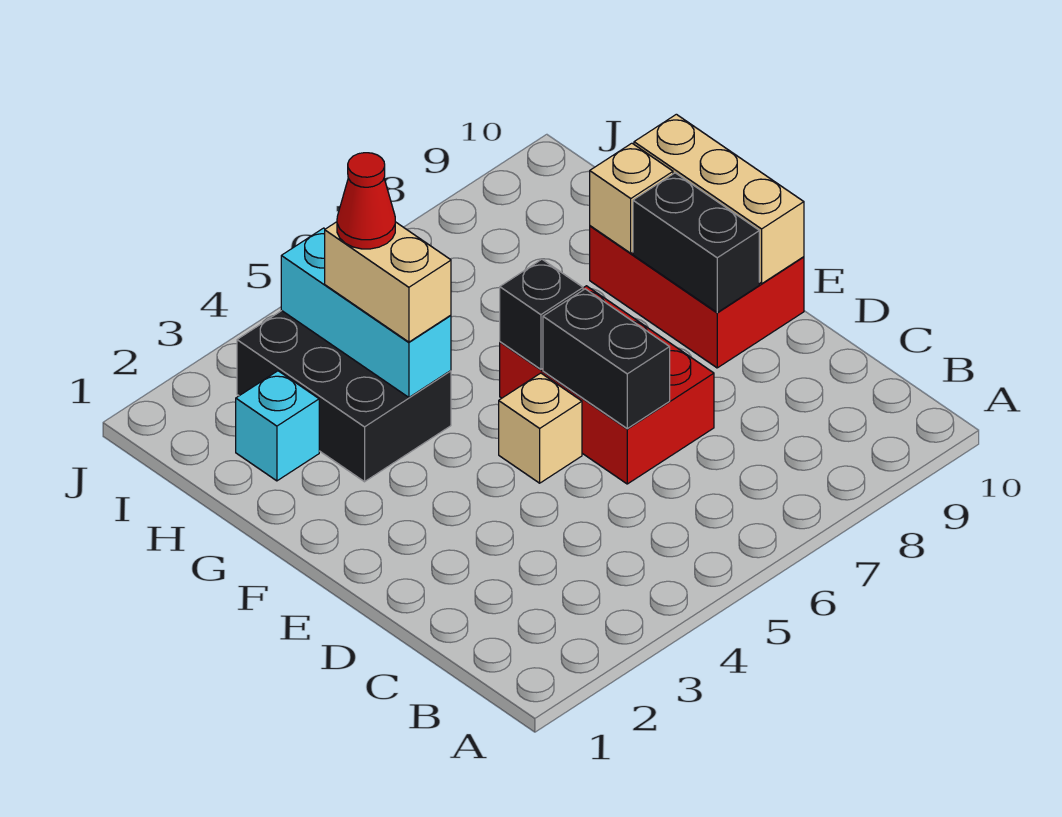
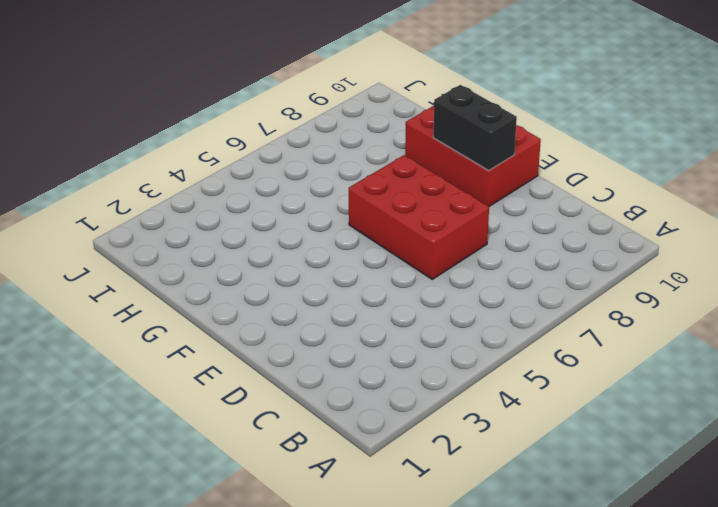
none -> tan brick E5 level 1
none -> black brick G3:I4 level 1
none -> cyan brick H2 level 1

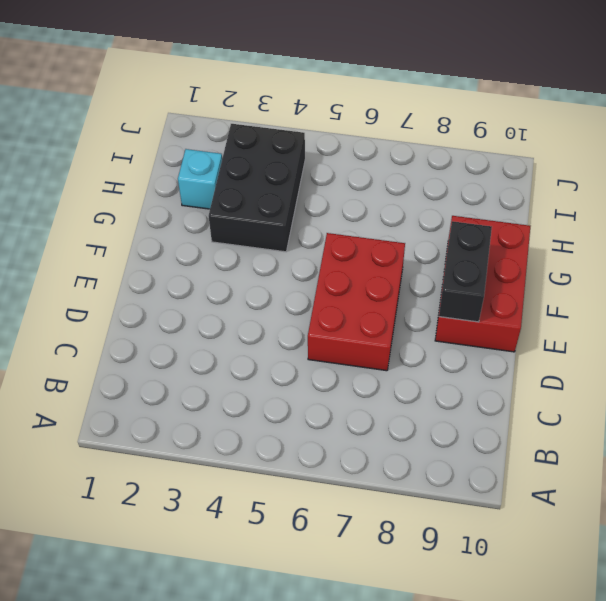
none -> tan brick E5 level 1
none -> black brick D6:E6 level 2
none -> tan brick E10:G10 level 2

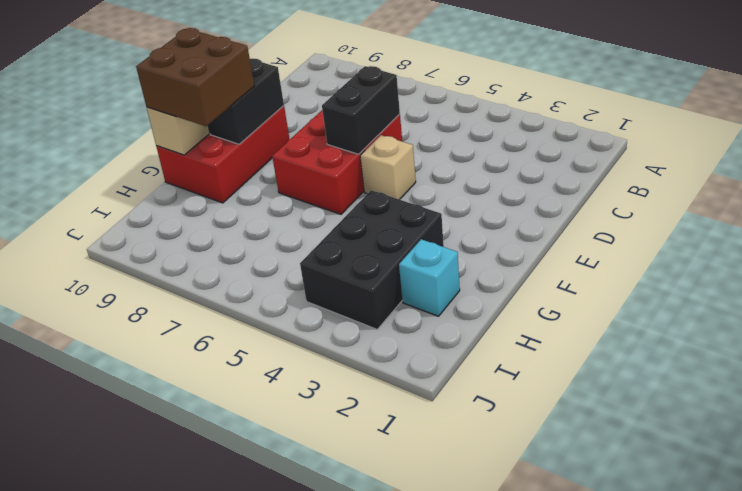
brown brick F9:G10 level 3 -> none
none -> black brick F6 level 2
none -> cyan brick G4:I4 level 2
none -> tan brick G9 level 2

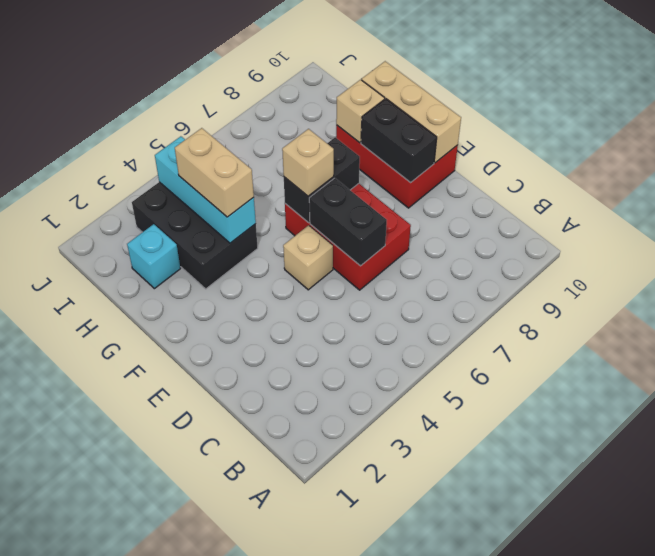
black brick F6:F7 level 2 -> black brick F6 level 2
tan brick F6 level 3 -> none
none -> red cone H4 level 4

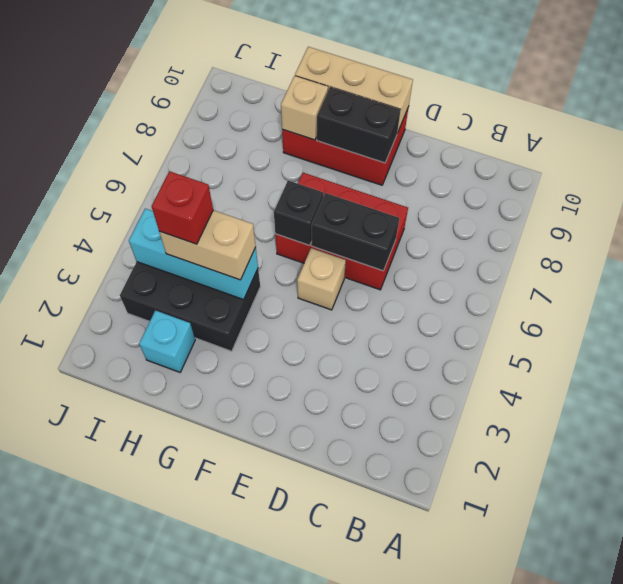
red brick H4 level 4 -> red cone H4 level 4

